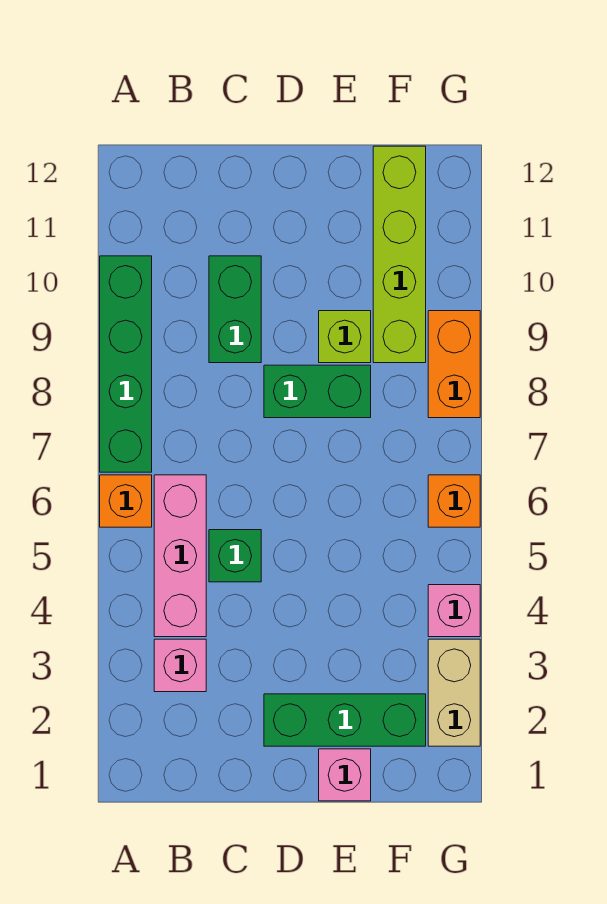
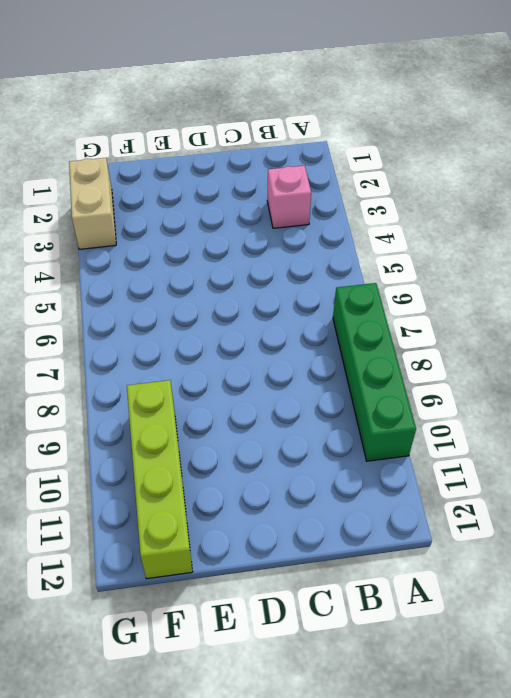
none -> orange brick A6 level 1
none -> pink brick B4:B6 level 1
none -> green brick C5 level 1

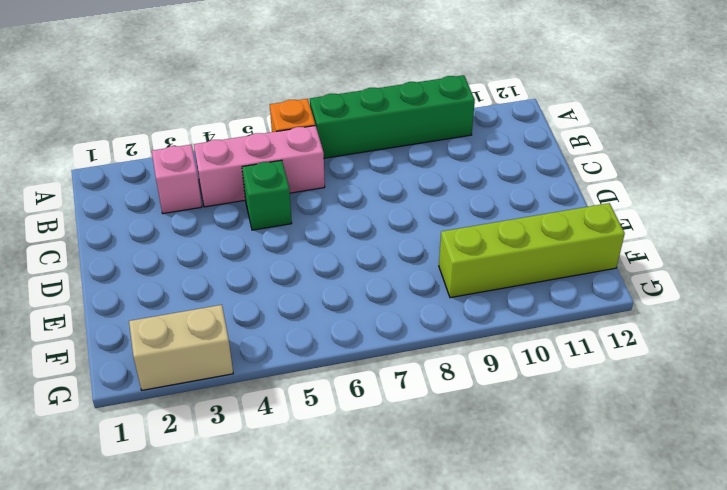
none -> green brick C9:C10 level 1
none -> green brick D2:F2 level 1
none -> green brick D8:E8 level 1

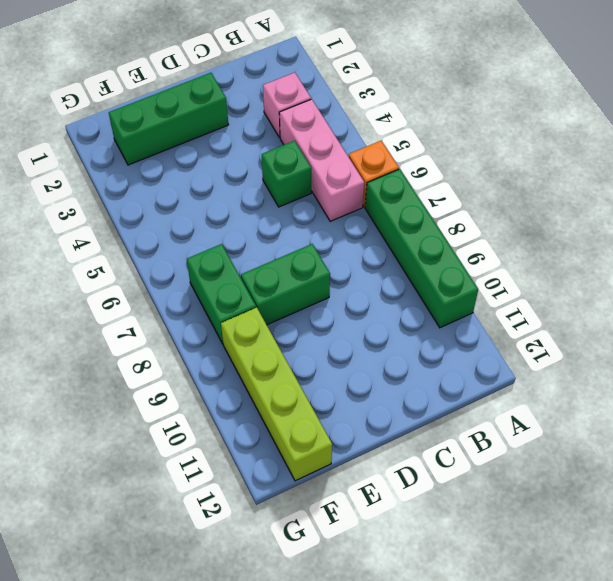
green brick F7:F8 level 1 -> green brick C9:C10 level 1
none -> pink brick E1 level 1
none -> lime brick E9 level 1
none -> tan brick G2:G3 level 1

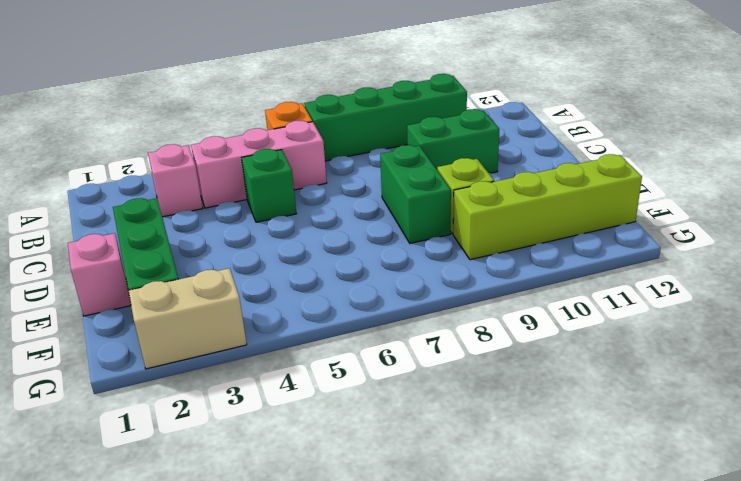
none -> pink brick G4 level 1
none -> orange brick G6 level 1
none -> orange brick G8:G9 level 1

